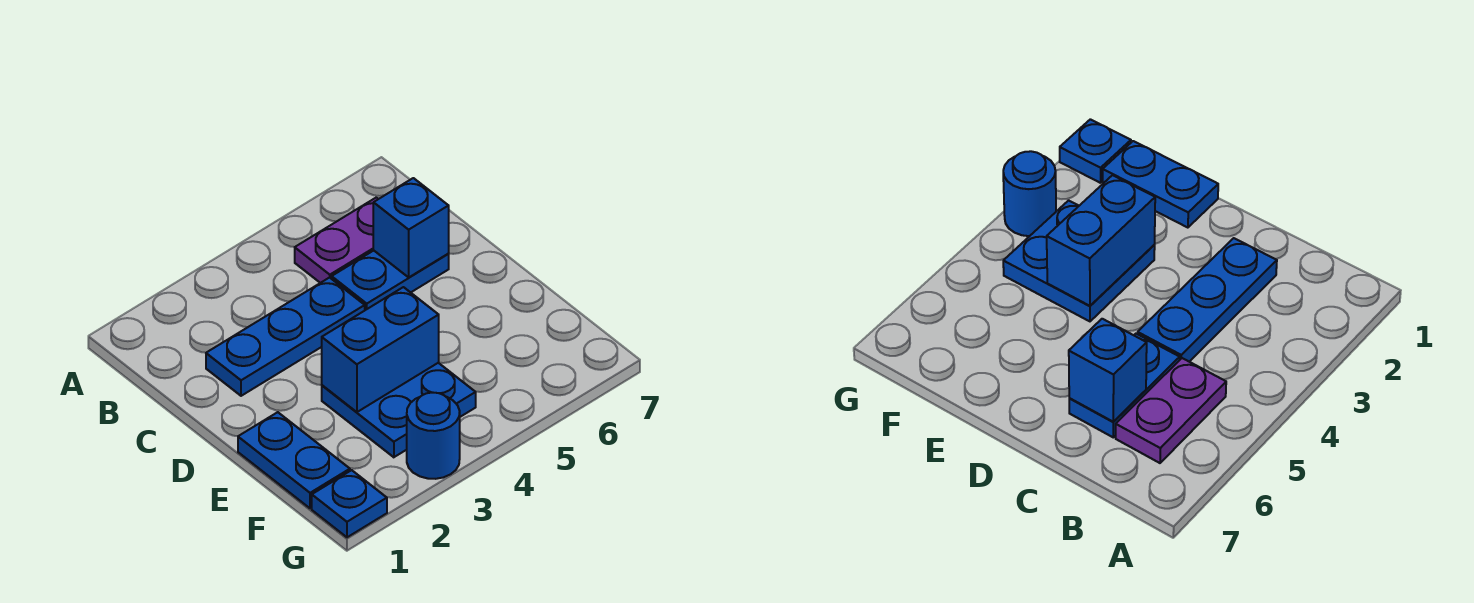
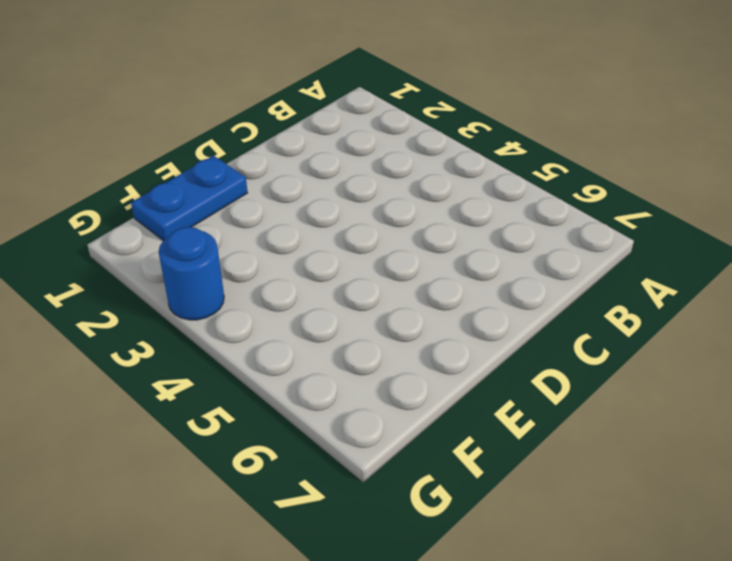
none -> purple plate B5:B6 level 1
none -> blue plate C2:C4 level 1

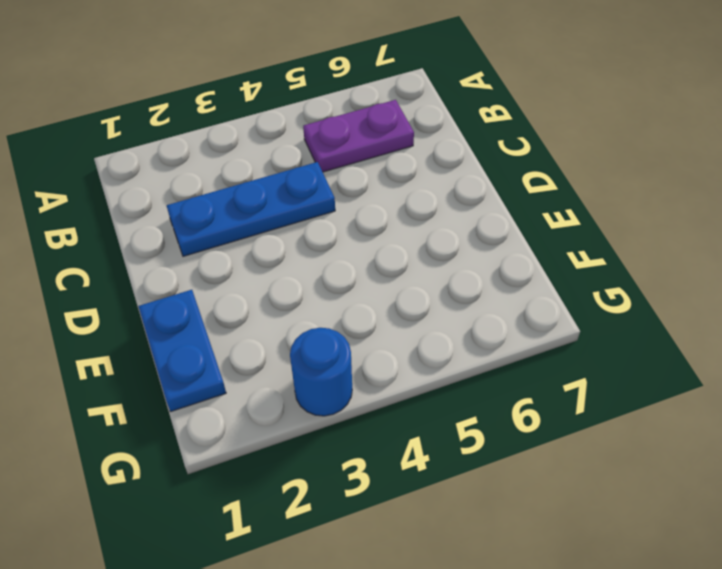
none -> blue plate C5:C6 level 1
none -> blue plate E3:F4 level 1

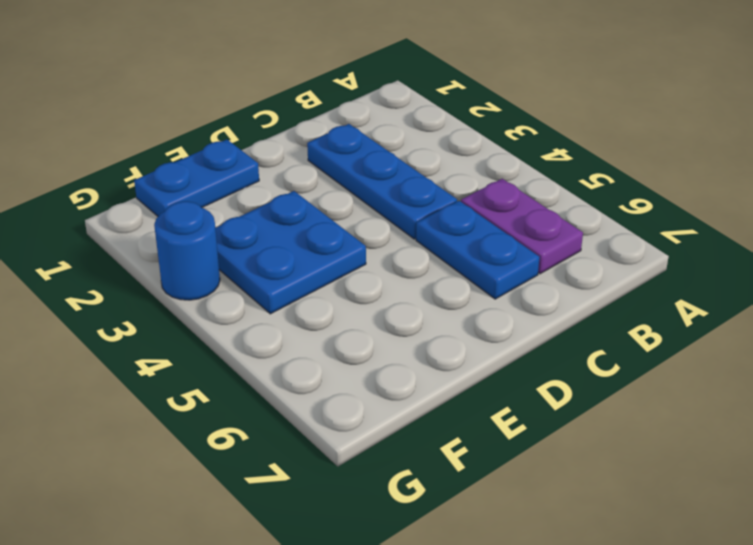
none -> blue plate G1 level 1
none -> blue brick C6 level 2

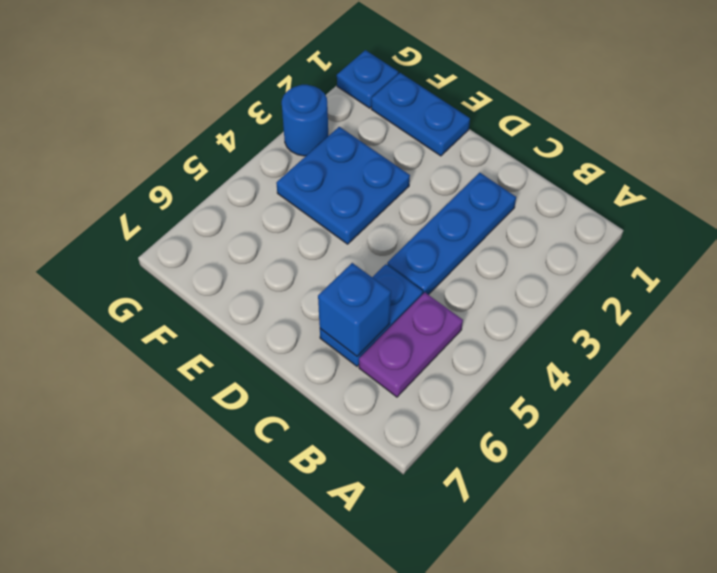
none -> blue brick E3:E4 level 2

